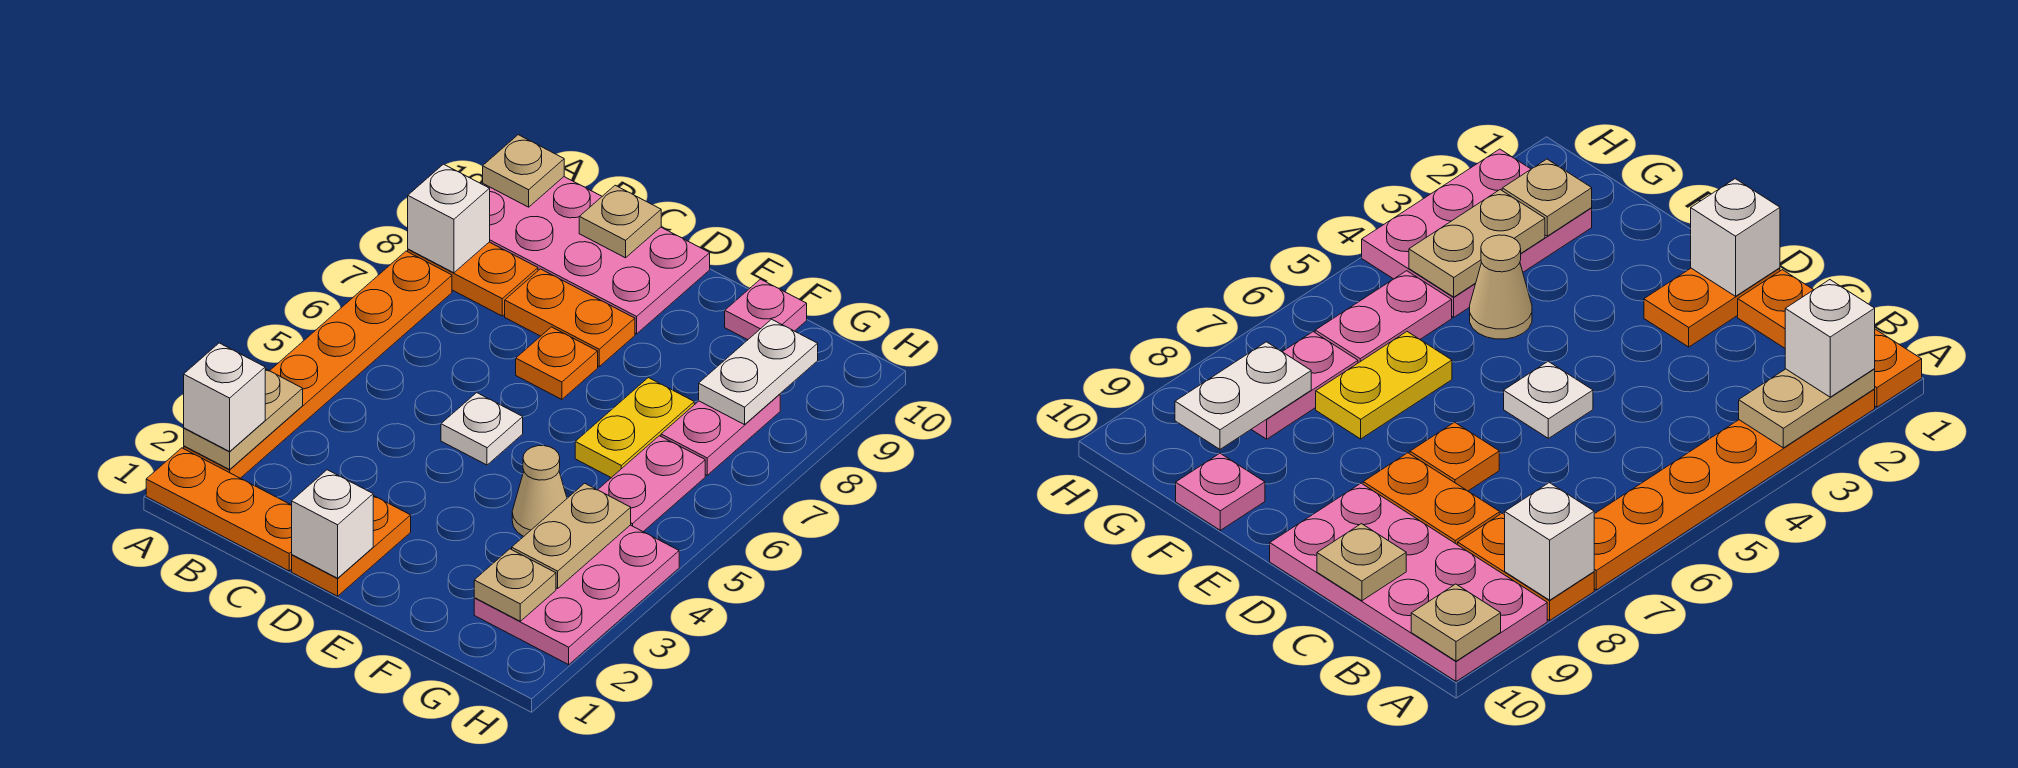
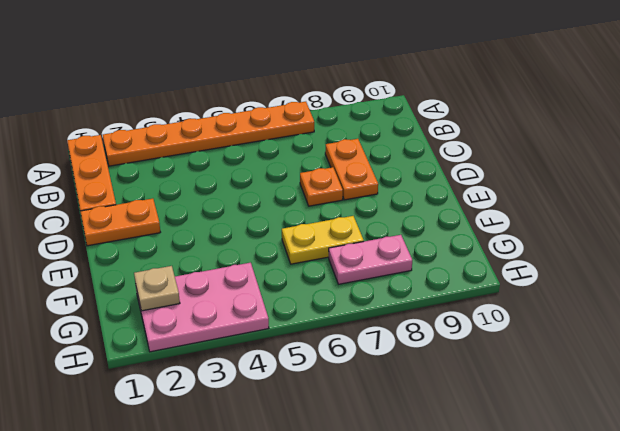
none -> orange plate A8:B8 level 1
none -> pink plate A9:D10 level 1
none -> white plate D5 level 1

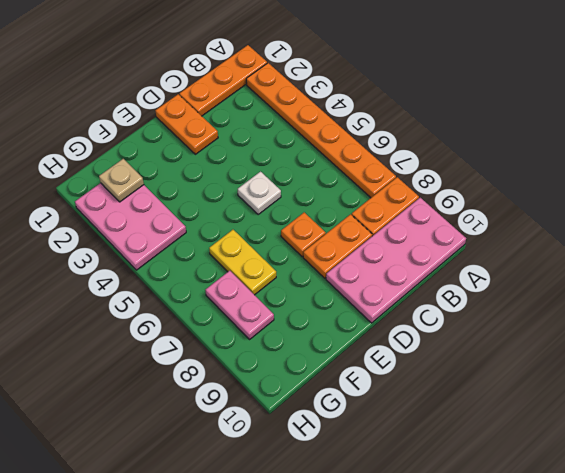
none -> tan cone F4 level 1
none -> pink plate F10 level 1
none -> pink plate G5:G6 level 1

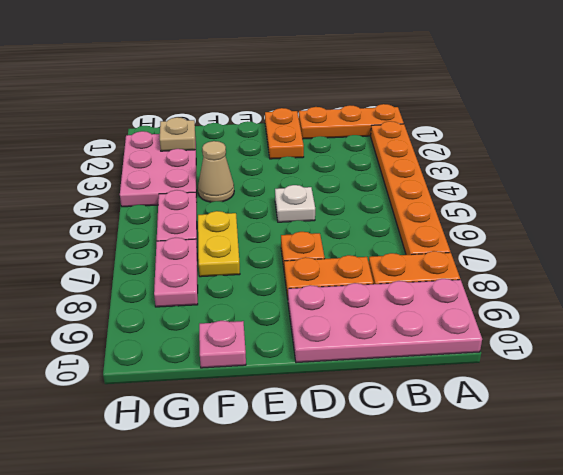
none -> tan plate A2:A3 level 2
none -> white brick A8 level 2
none -> tan plate A10 level 2

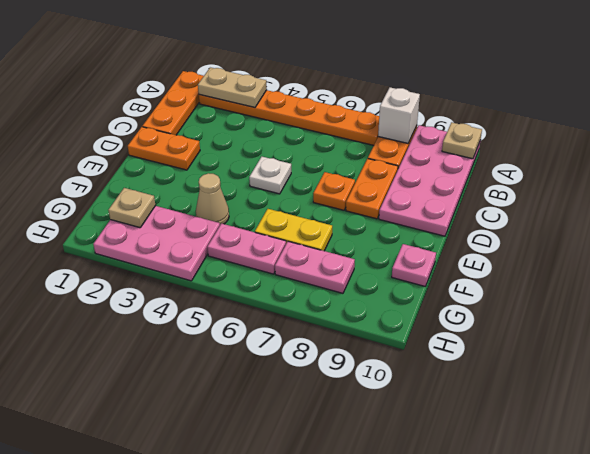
none -> tan plate C10 level 2
none -> white brick D1 level 2
none -> tan plate G3:G4 level 2

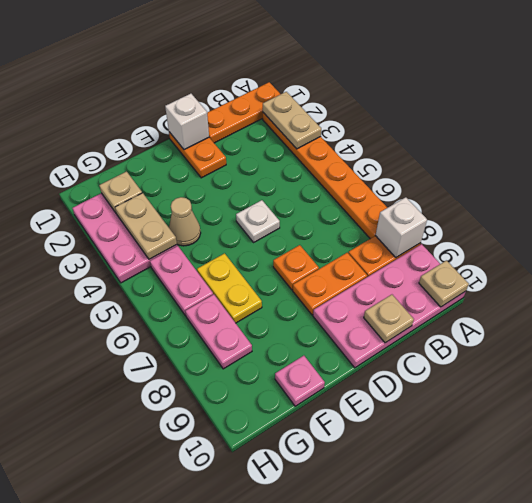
none -> white plate G8:G9 level 2
none -> white brick A2 level 3

